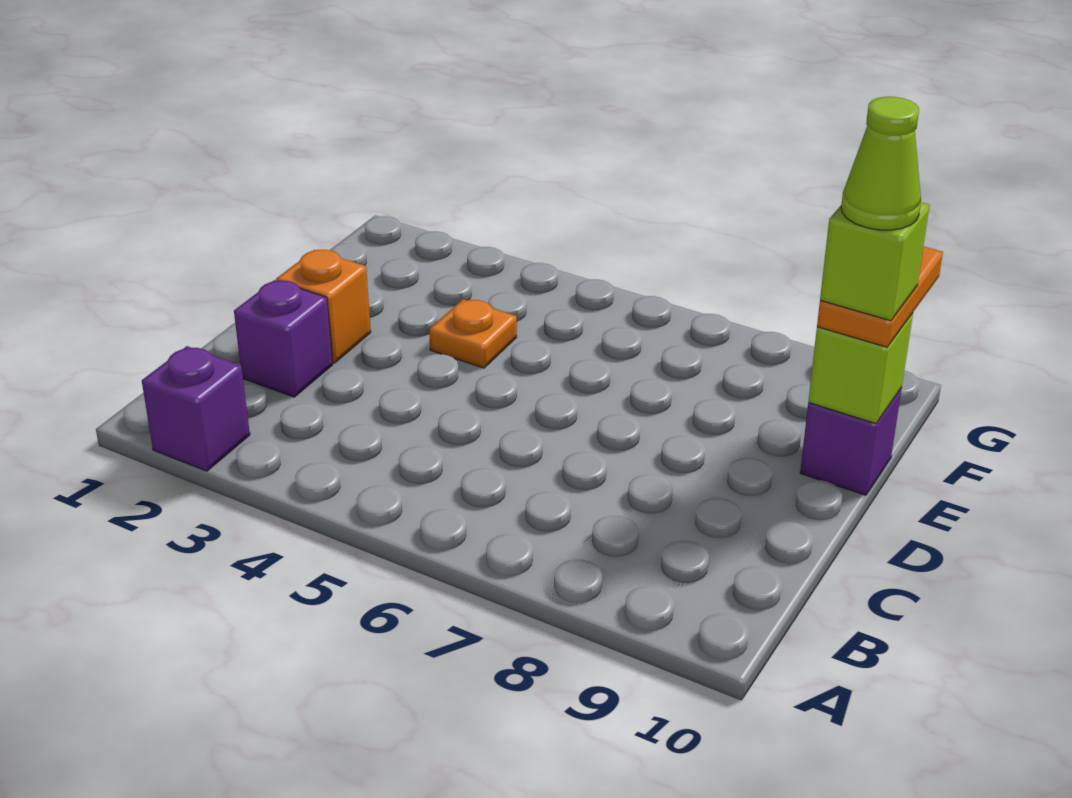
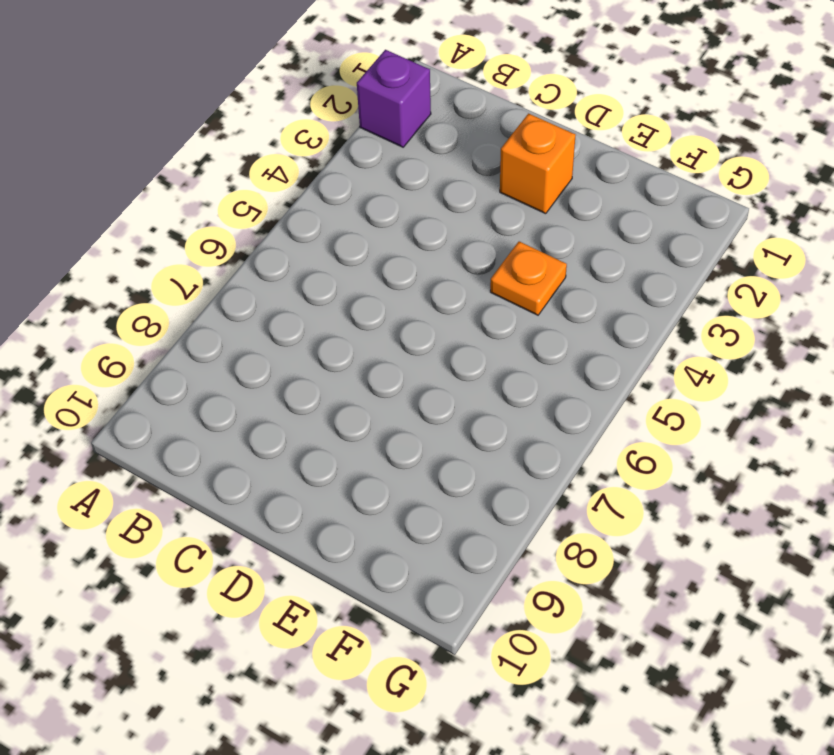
none -> purple brick C2 level 1
none -> purple brick E10 level 1

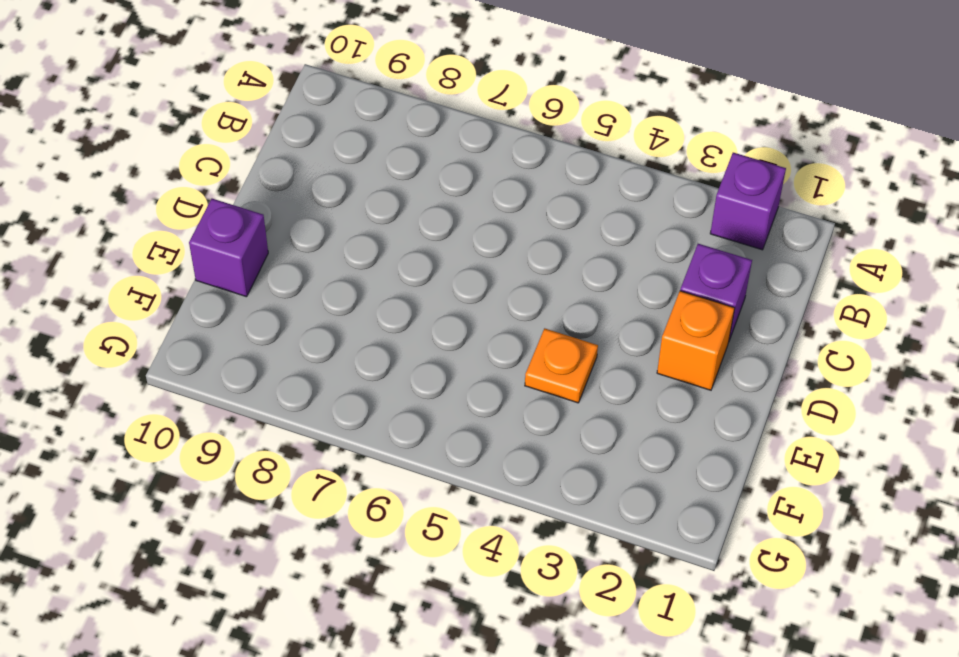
none -> lime brick E10 level 2
none -> orange plate E10:F10 level 3

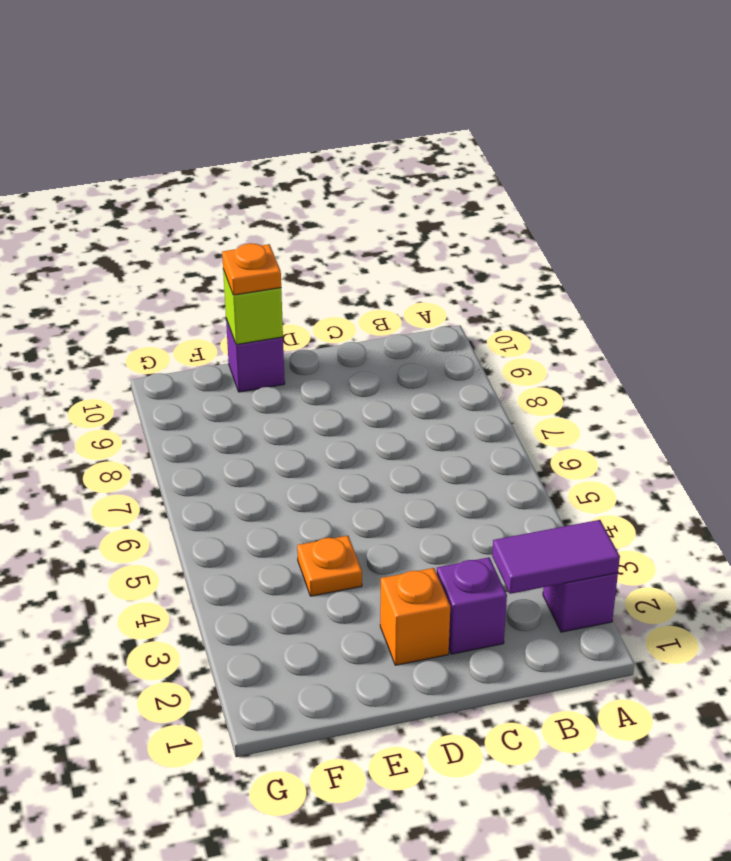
purple tile A2:B2 level 2 -> none
orange plate E10 level 3 -> orange plate E10:F10 level 3
none -> lime brick E10 level 4
none -> lime cone E10 level 5

